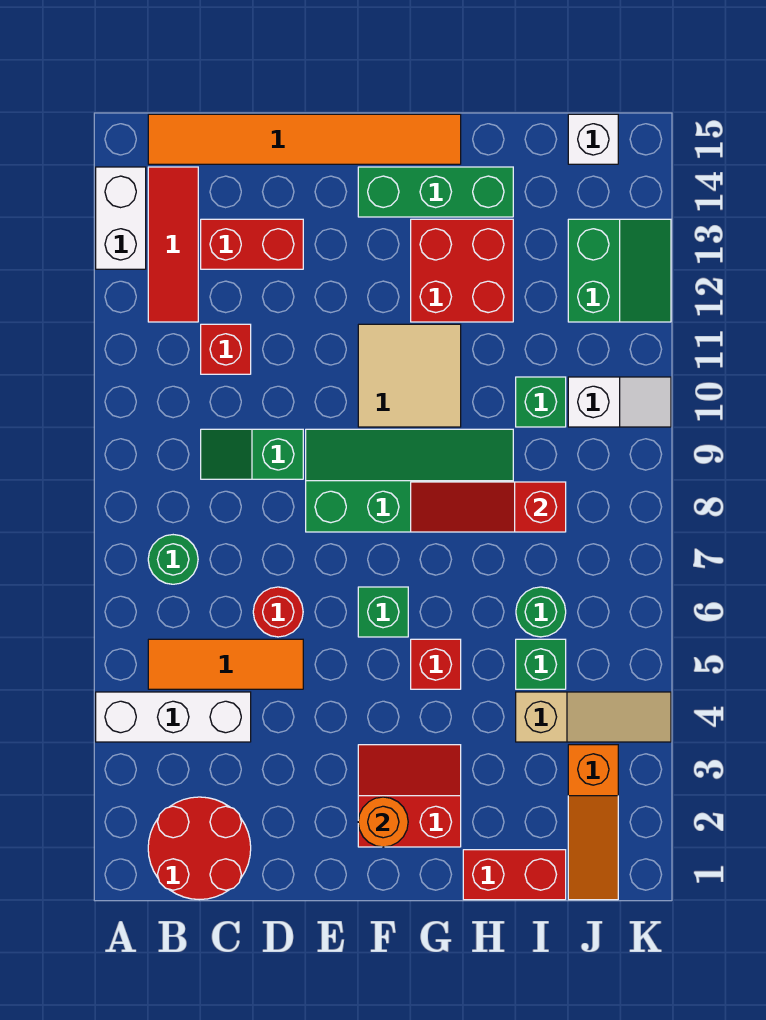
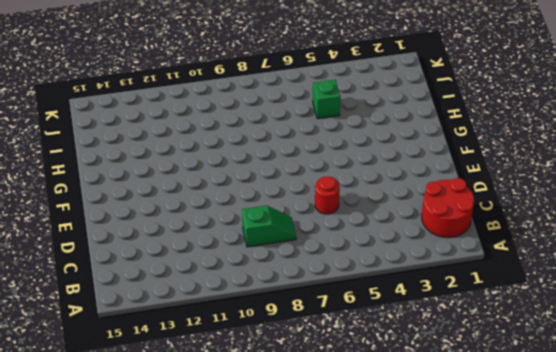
green slope C8:C9 level 1 top 9 -> green slope C9:D9 level 1 top D
none -> white brick A4:C4 level 1
none -> white brick A13:A14 level 1
none -> orange tile B5:D5 level 1

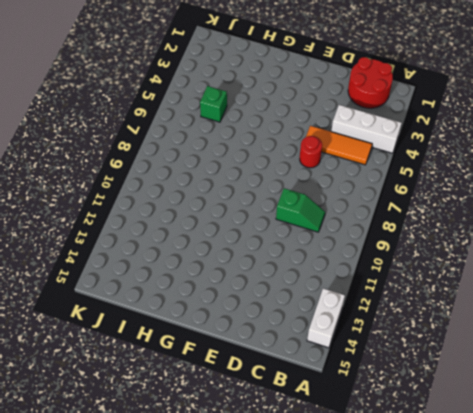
none -> green round brick B7 level 1
none -> red tile B12:B14 level 1
none -> orange tile B15:G15 level 1

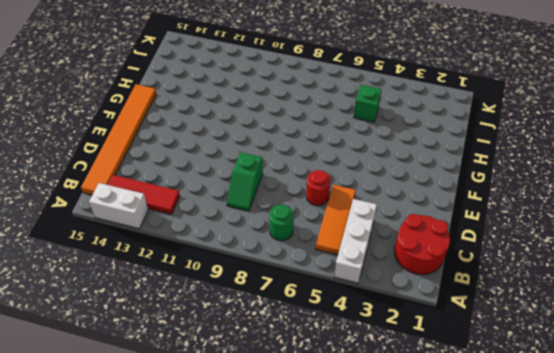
none -> red brick C11 level 1
none -> red brick C13:D13 level 1
none -> green slope E8:H9 level 1 top 8

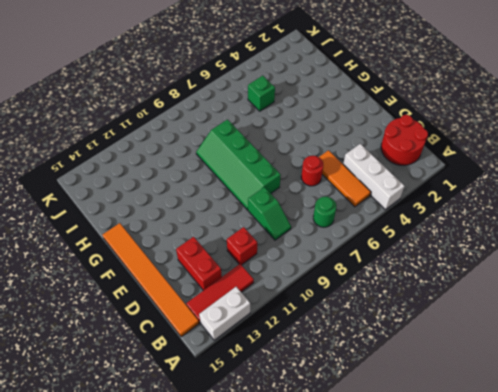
none -> red slope F2:G3 level 1 top 2
none -> green brick F6 level 1
none -> tan tile F10:G11 level 1

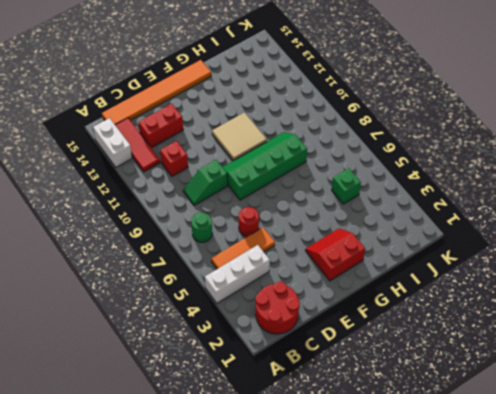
none -> green brick F6 level 1
none -> green brick F14:H14 level 1
none -> red brick G5 level 1

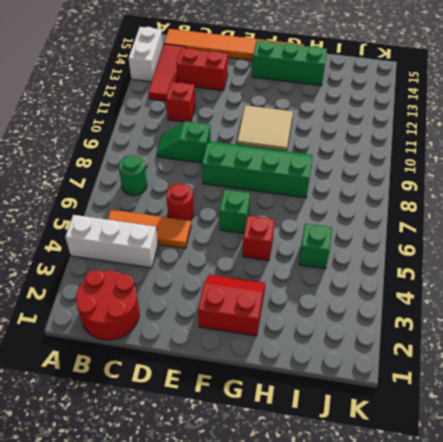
none -> red brick G12:H13 level 1
none -> red brick H1:I1 level 1
none -> tan slope I4:K4 level 1 top I

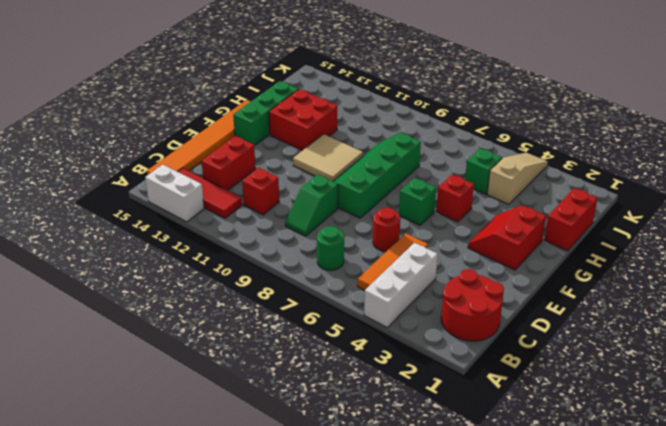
none -> green round brick I6 level 1
none -> green brick I10 level 1
none -> orange slope J1:J3 level 1 top 3

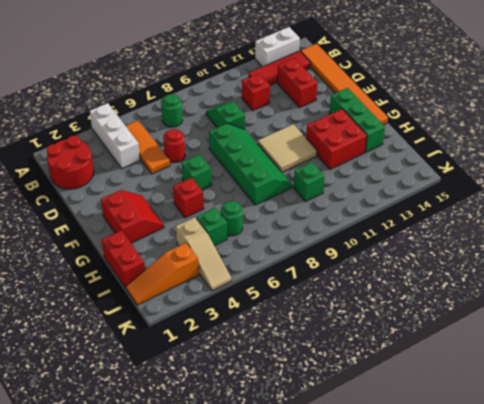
none -> white slope J10:K10 level 1 top J
none -> green slope J12:K13 level 1 top J
none -> white brick J15 level 1

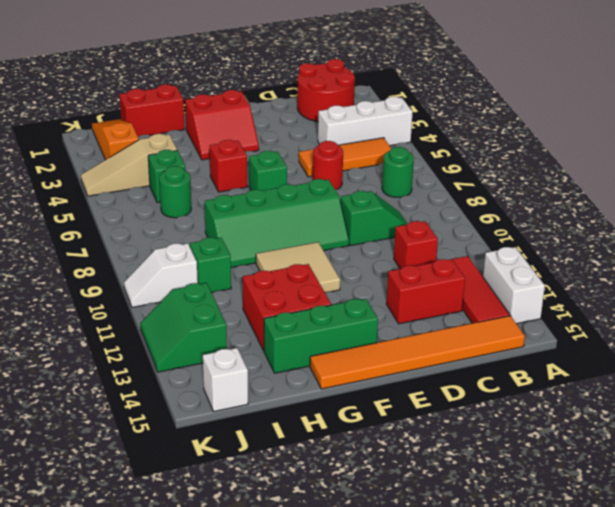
none -> orange round brick F2 level 2
none -> red slope G8:I8 level 2 top I

